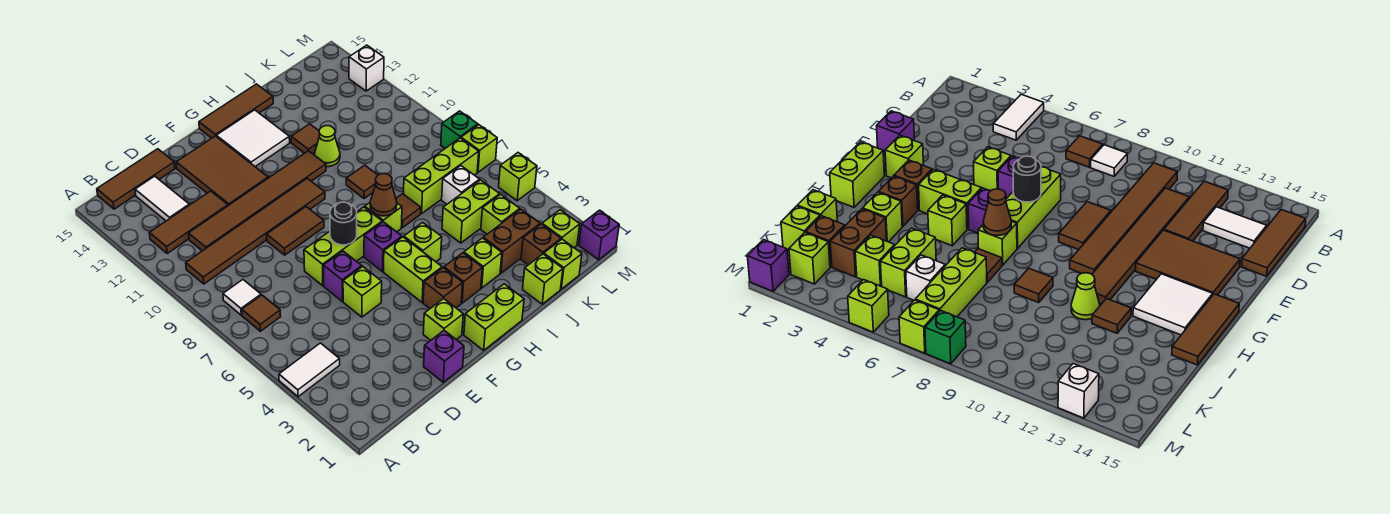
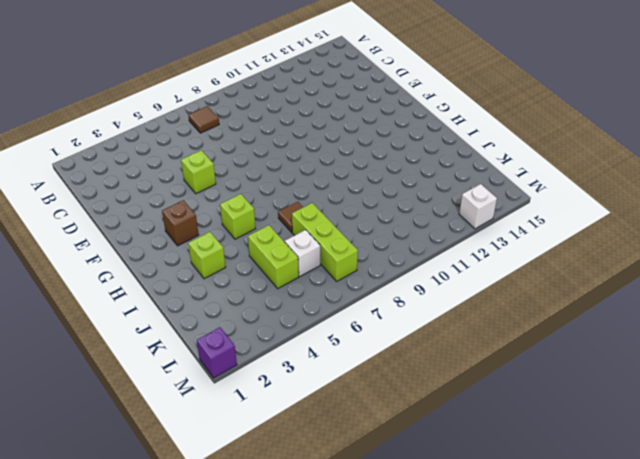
none -> white tile A4:B4 level 1
none -> white tile B8 level 1
none -> brown tile B10:G10 level 1
none -> brown tile B12:D12 level 1

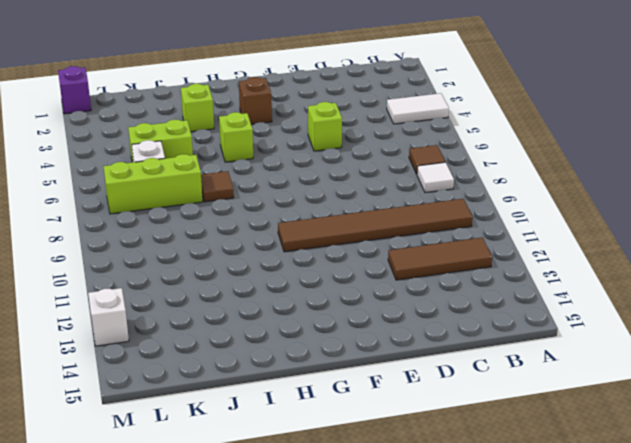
none -> brown tile B15:D15 level 1
none -> brown tile C11:H11 level 1
none -> white tile C13:C14 level 1
none -> purple brick E1 level 1

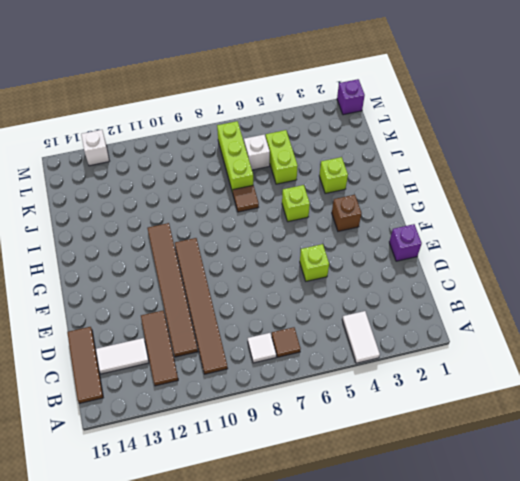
none -> purple brick E6 level 1
none -> lime brick E7:G7 level 1
none -> brown tile E9:F9 level 1
none -> brown tile E12:F14 level 1

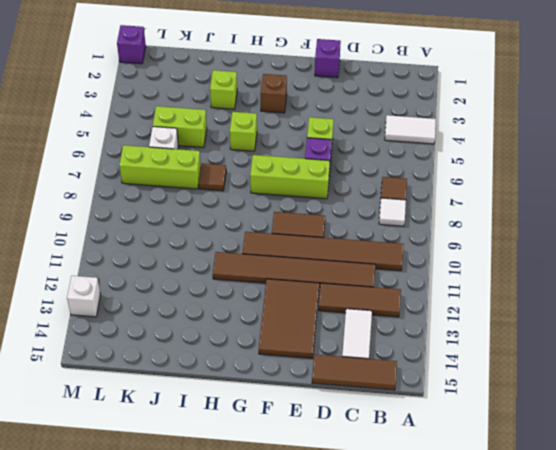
none -> lime brick F2 level 1
none -> lime brick G1:H1 level 1
none -> lime brick G4:G5 level 1
none -> purple brick G6 level 1

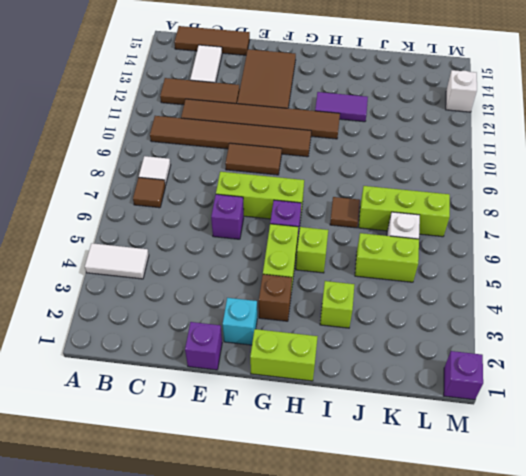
cyan brick F2 level 1 -> lime brick F2 level 1
purple tile H12:I12 level 1 -> brown tile I12 level 1
none -> lime brick E5 level 1
none -> white tile G13:H14 level 1
none -> brown tile G15:I15 level 1
none -> brown brick H3 level 1

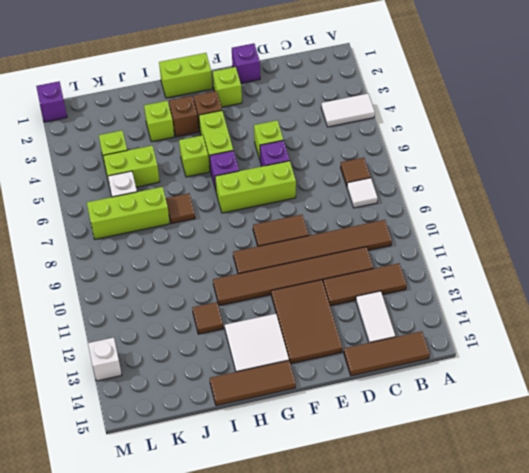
none -> lime brick H7 level 1
none -> brown tile I9 level 1
none -> lime cone I11 level 1
none -> lime brick J1 level 1

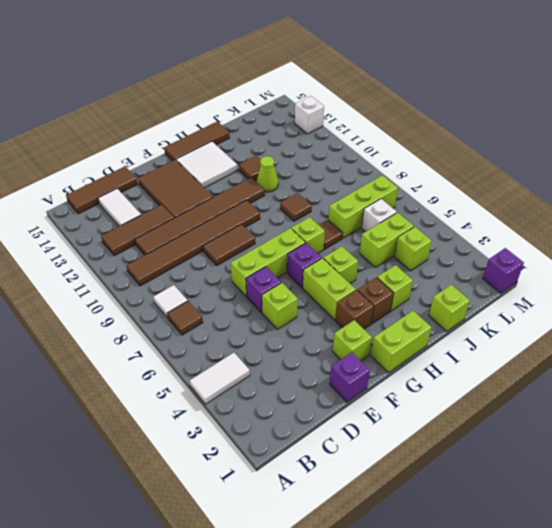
none -> brown brick J3:K3 level 1
none -> lime brick K1 level 1
none -> brown brick K2 level 1
none -> lime brick L2 level 1

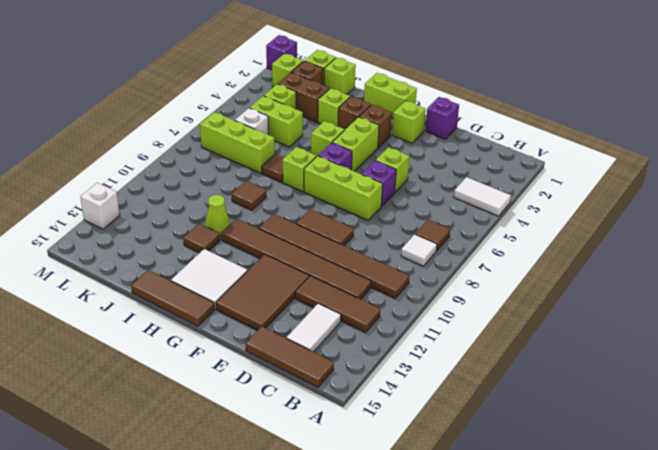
none -> lime brick M5 level 1
none -> lime brick M7 level 1
none -> green brick M8 level 1
none -> black round brick F7 level 2

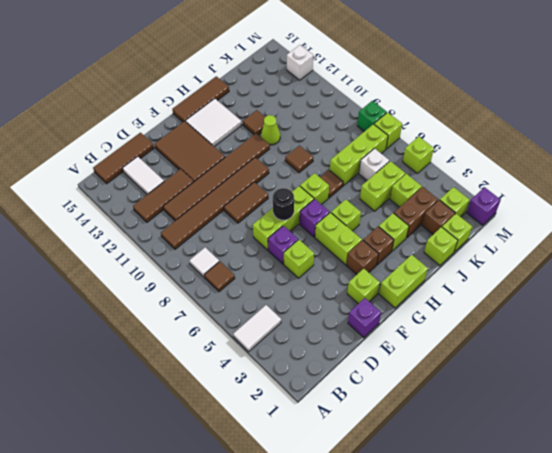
none -> brown cone H7 level 2

